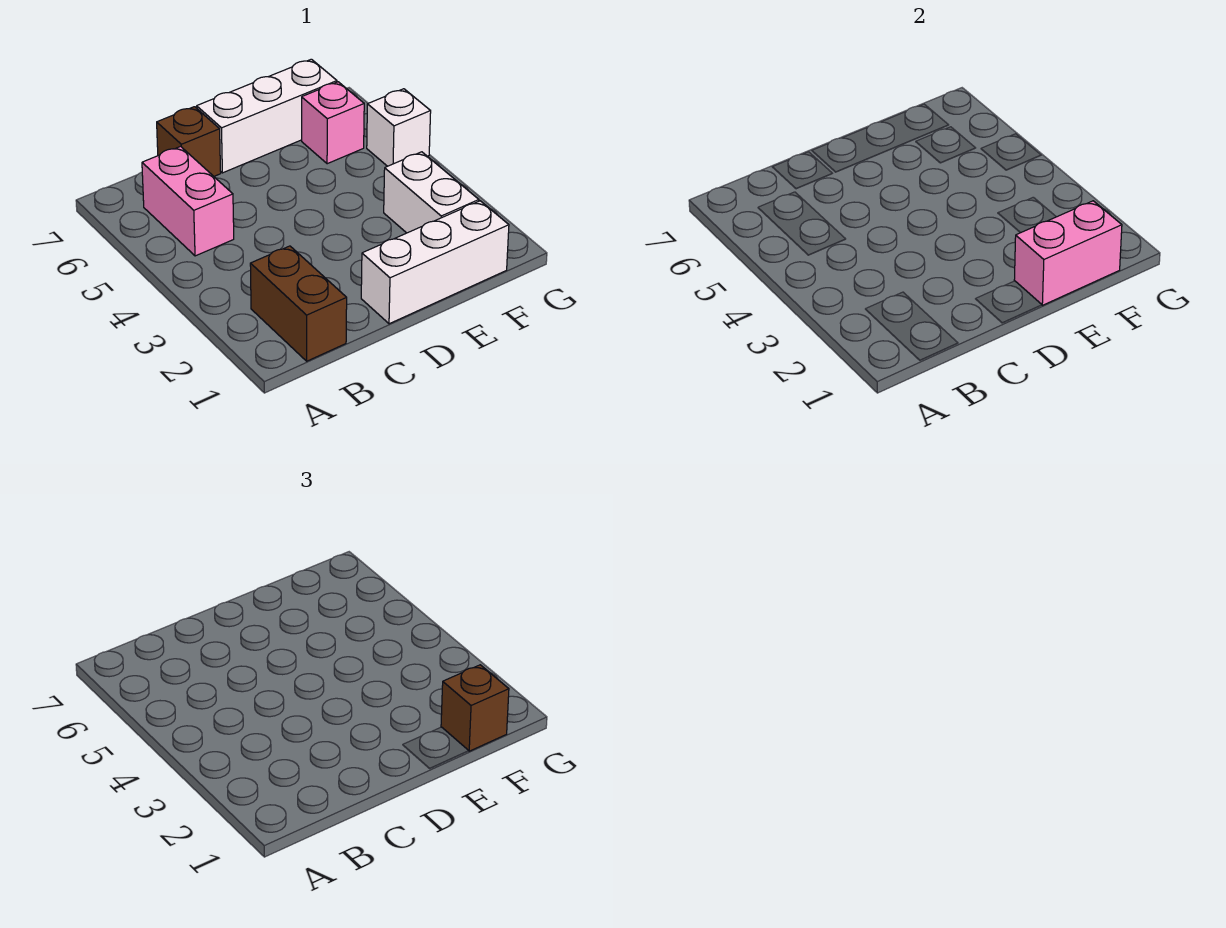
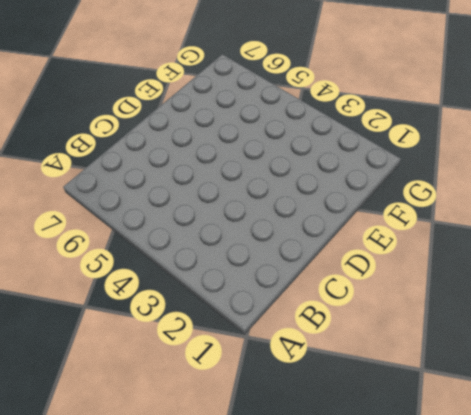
none -> brown brick B1:B2 level 1
none -> pink brick B5:B6 level 1

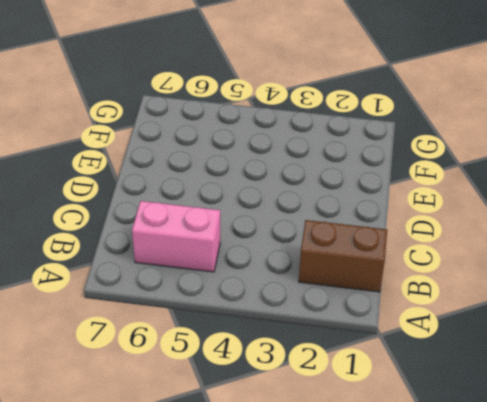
none -> brown brick C7 level 1
none -> white brick D1:F1 level 1

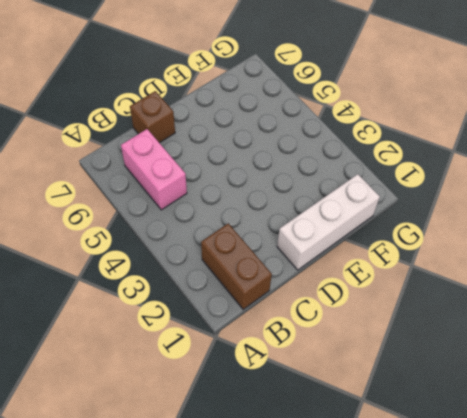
none -> white brick D7:F7 level 1
none -> white brick F2:F3 level 1

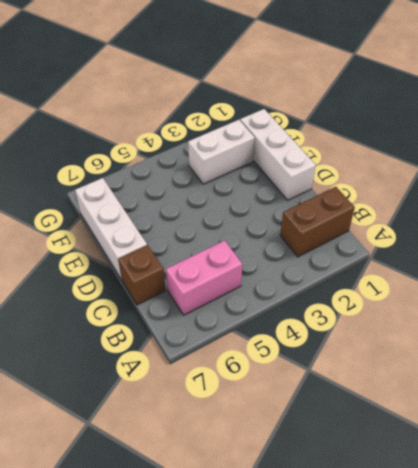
none -> pink brick F6 level 1
none -> white brick G5 level 1

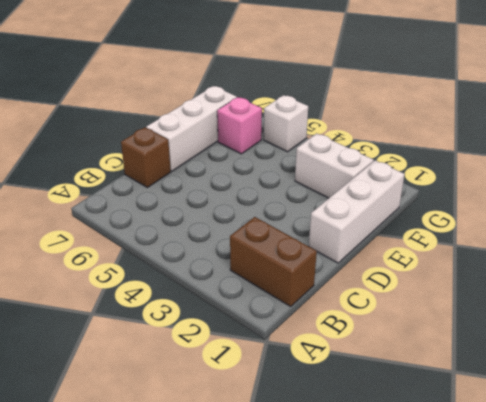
none -> pink brick B5:B6 level 1
none -> pink brick E1:F1 level 2

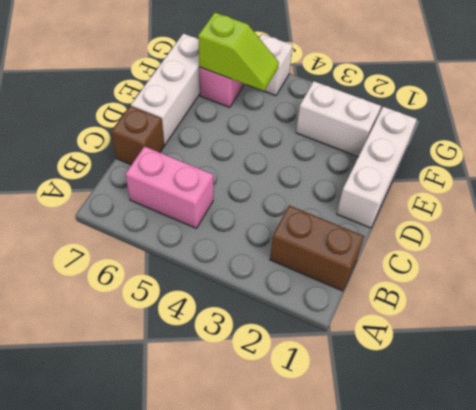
lime slope F5:F6 level 2 top 6 -> none
none -> pink brick E1:F1 level 2
none -> brown brick F1 level 3

